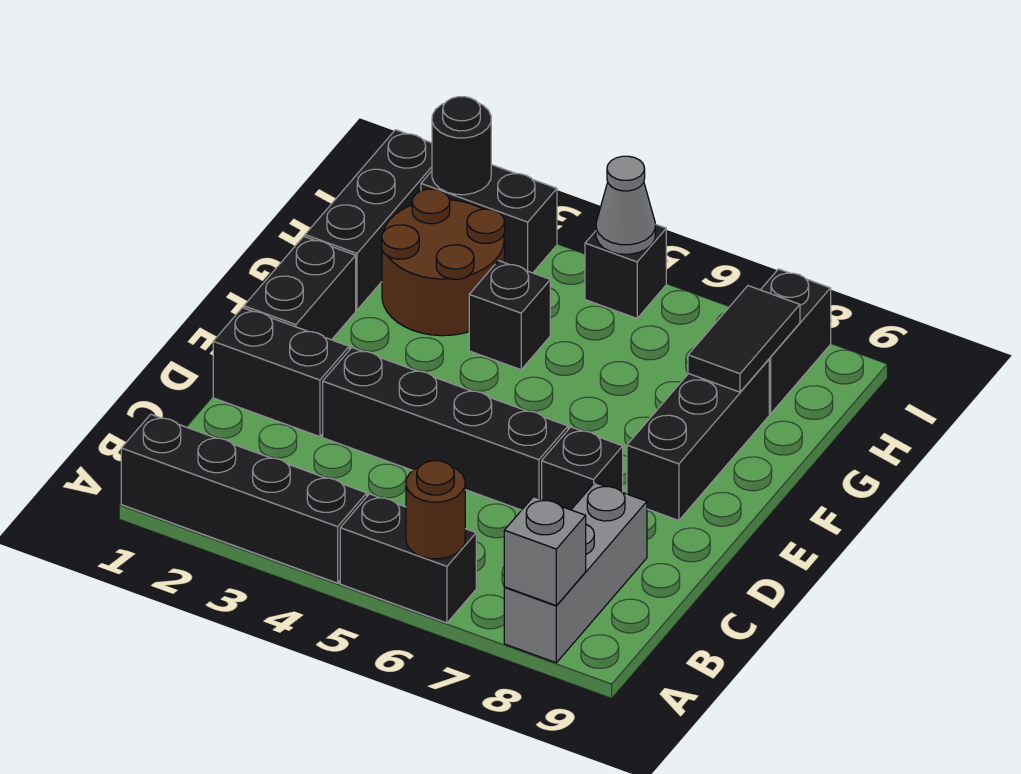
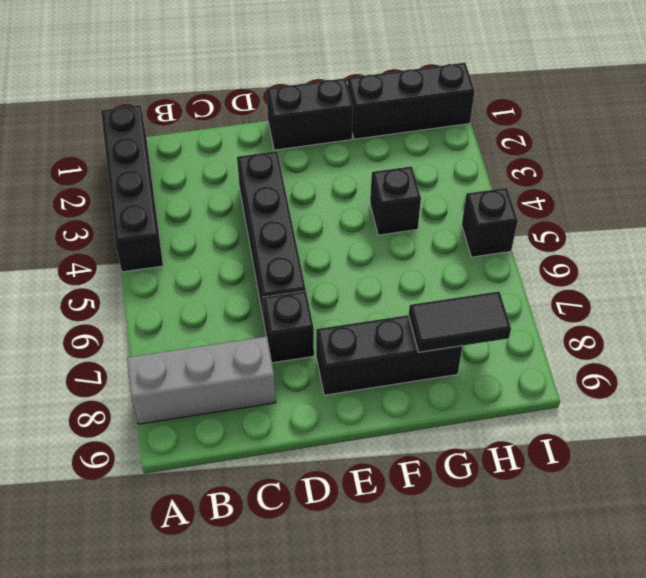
none -> black brick A5:A6 level 1
none -> black brick D1:D2 level 1
none -> brown round brick G2:H3 level 1

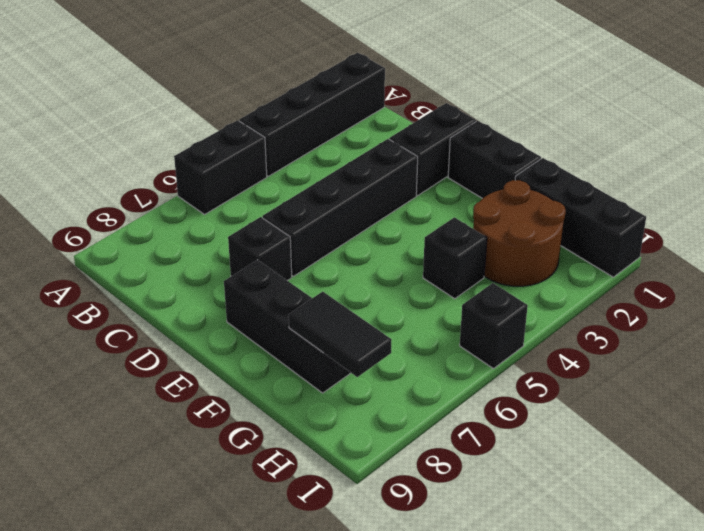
none -> grey brick A8:C8 level 1
none -> black brick H8:I8 level 1
none -> black brick I2:I3 level 1

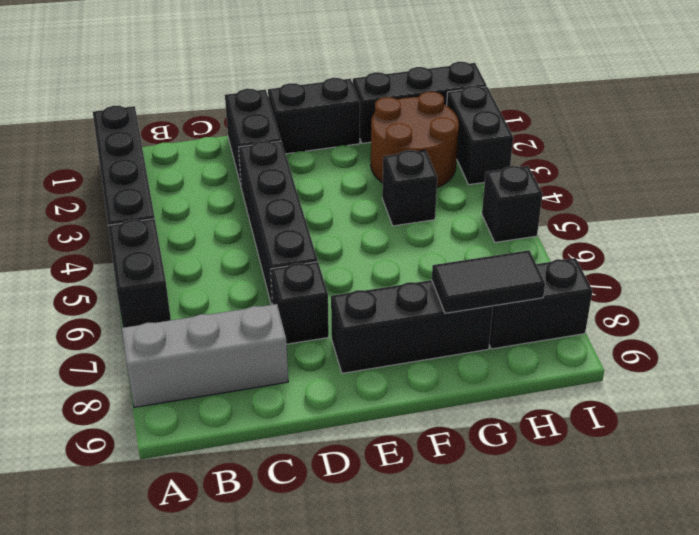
none -> brown round brick A6 level 2
none -> grey brick A8 level 2
none -> black round brick I2 level 2

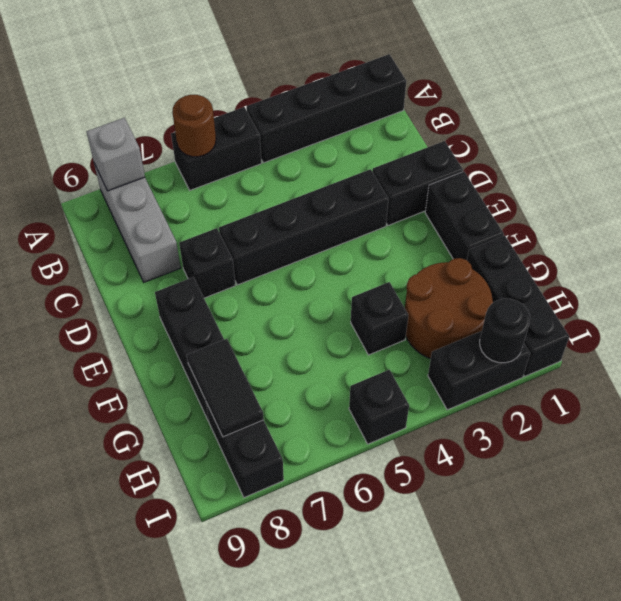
none -> grey cone I5 level 2

